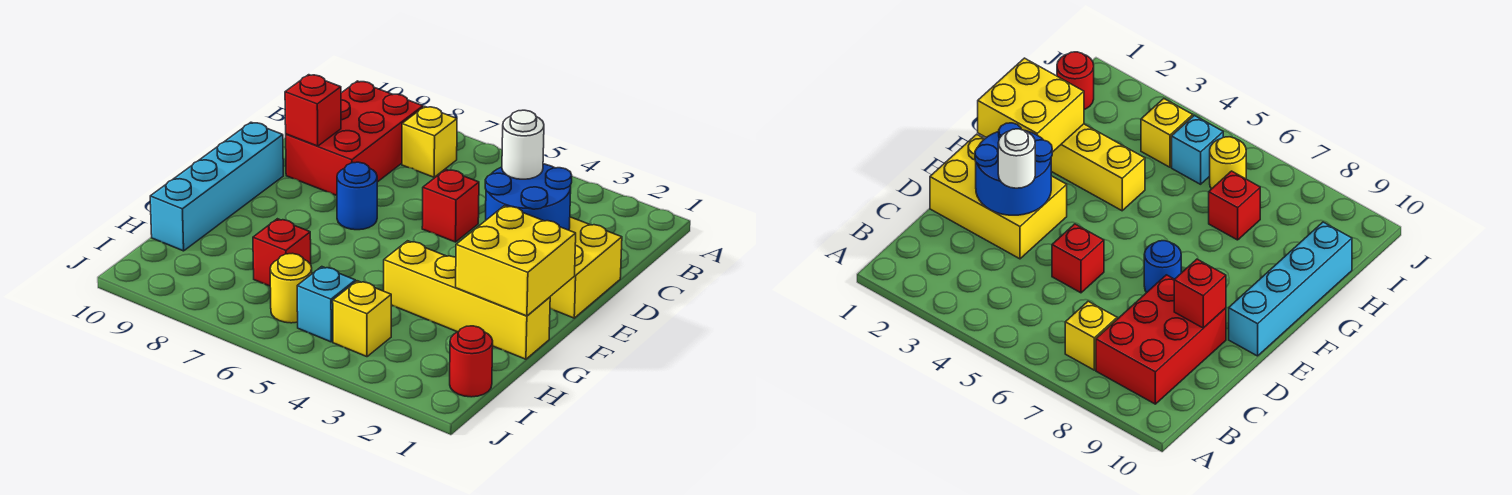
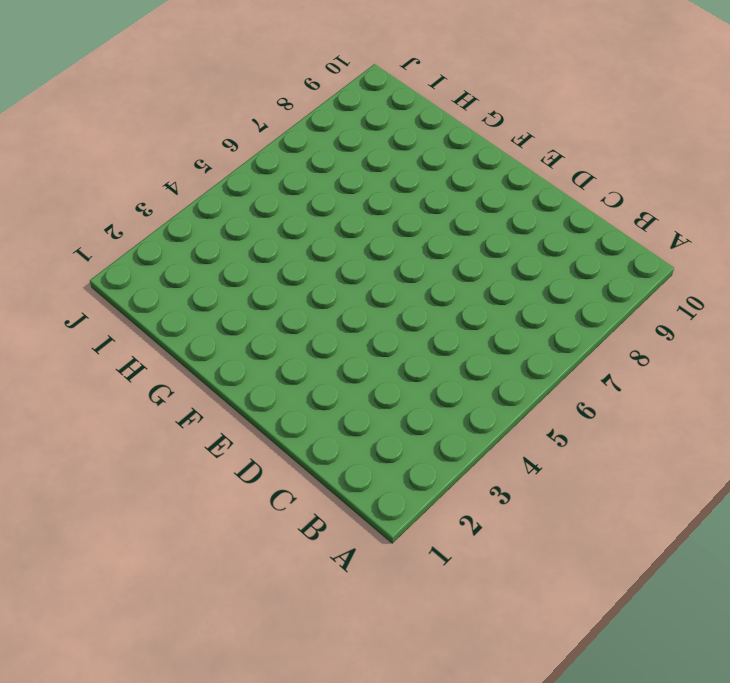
none -> yellow brick B7 level 1
none -> red brick B8:D9 level 1
none -> yellow brick D1:E3 level 1

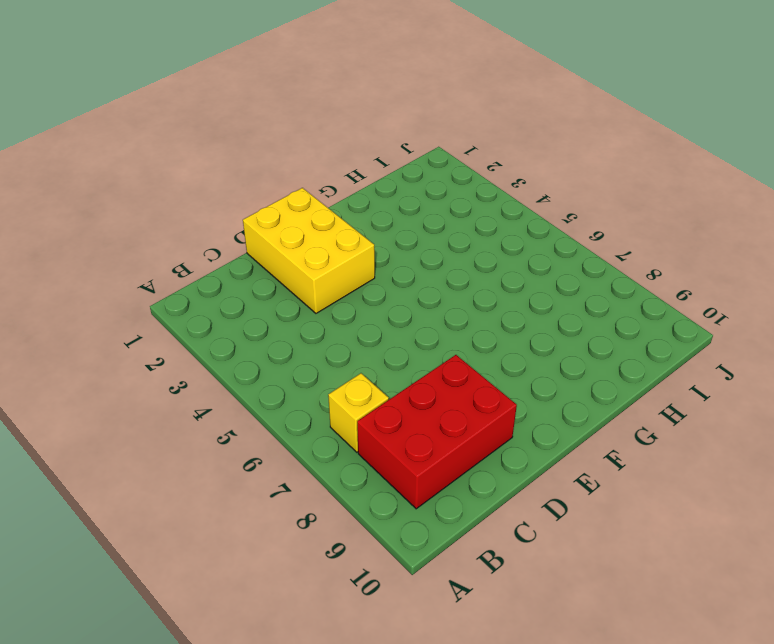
none -> red brick D5 level 1
none -> blue round brick E7 level 1
none -> cyan brick E10:H10 level 1

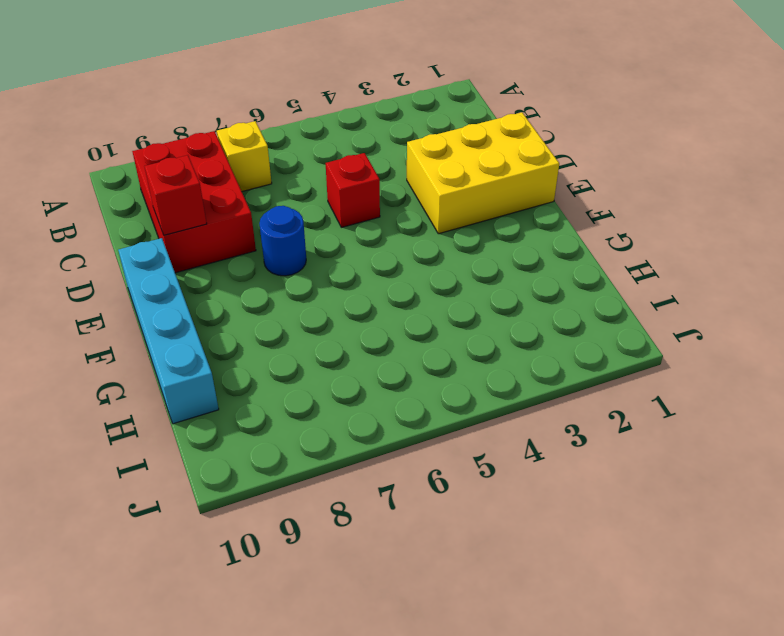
none -> yellow brick G1:G4 level 1
none -> red brick H7 level 1
none -> red round brick I1 level 1

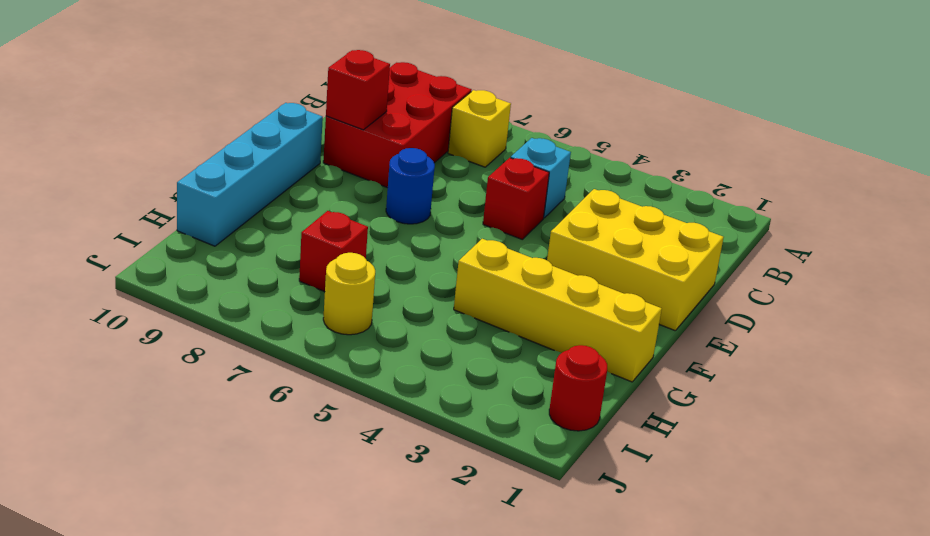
cyan brick C5 level 1 -> cyan brick I5 level 1
none -> yellow brick I4 level 1
none -> blue round brick D2:E3 level 2
none -> yellow brick F1:G2 level 2

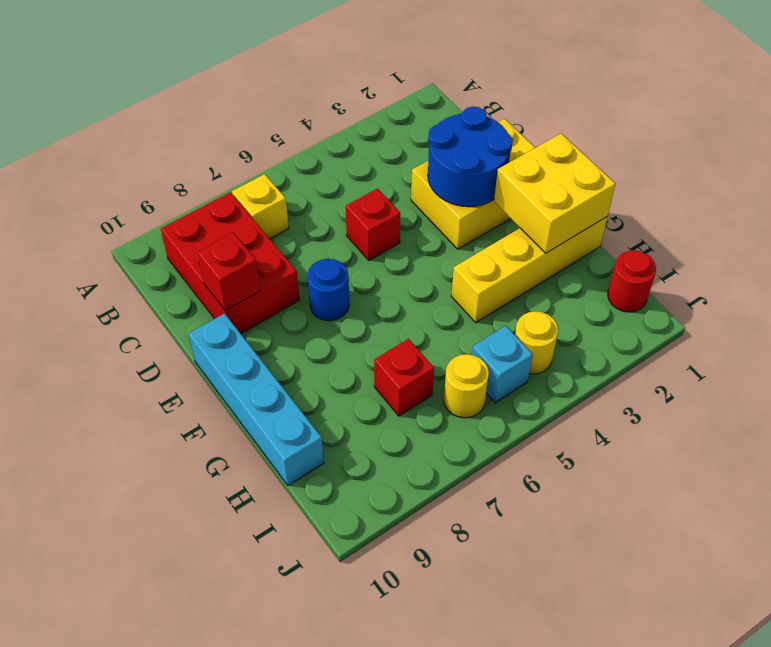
yellow round brick I4 level 1 -> yellow brick I4 level 1
none -> white round brick D3 level 3

